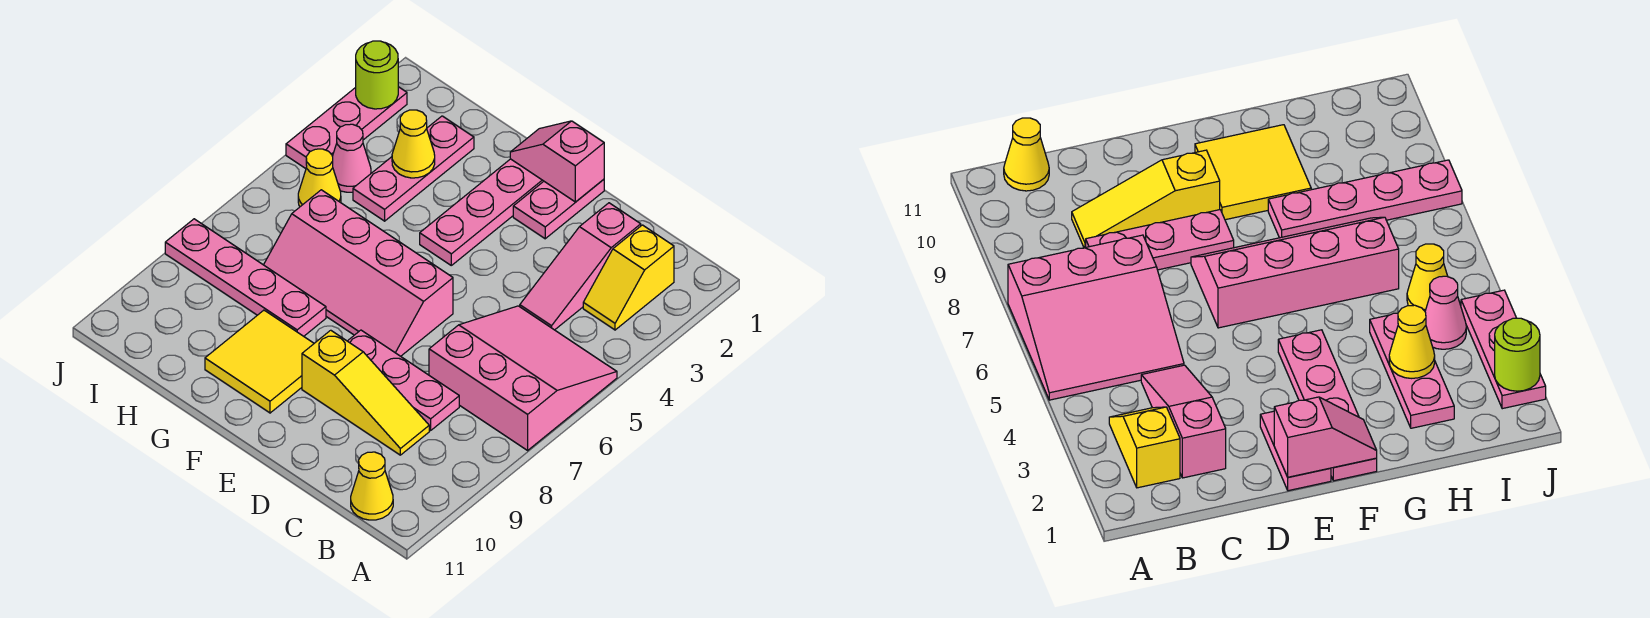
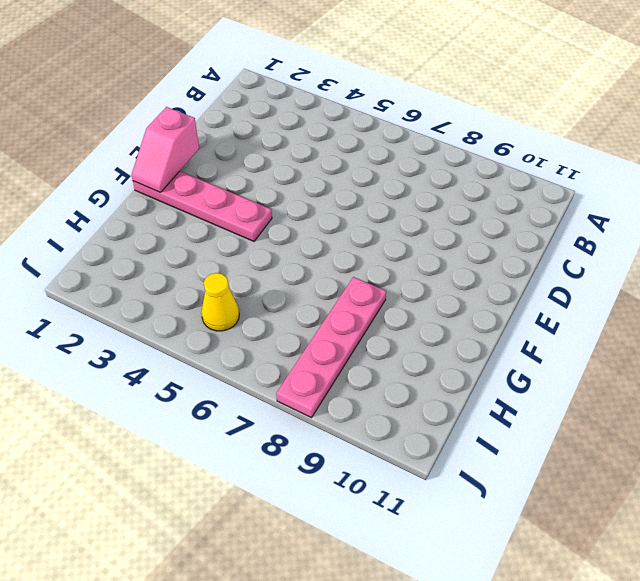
none -> pink slope A5:C7 level 1 top 7
none -> yellow slope B2:B3 level 1 top 2
none -> yellow cone B11 level 1

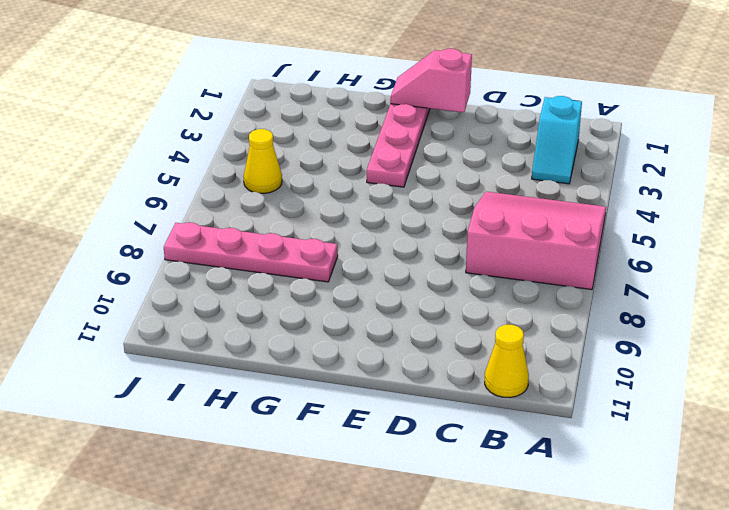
cyan slope B2:B3 level 1 top 2 -> yellow slope B2:B3 level 1 top 2
none -> pink slope C2:C4 level 1 top 2
none -> pink plate C8:E8 level 1
none -> yellow slope C9:E9 level 1 top E

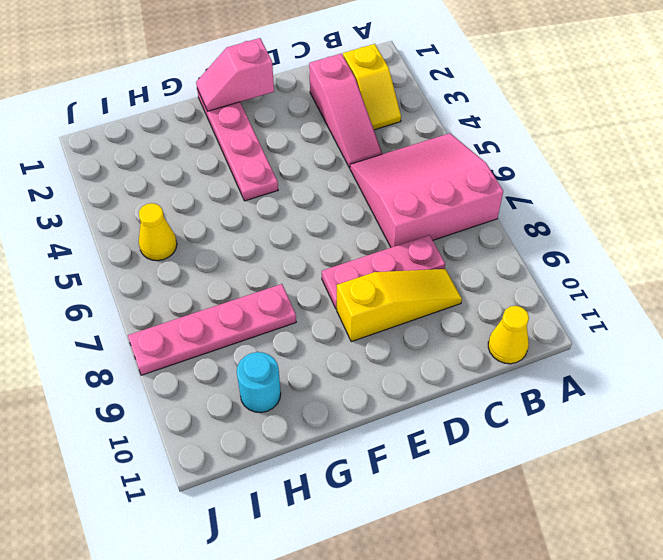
cyan round brick H10 level 1 -> none
none -> pink plate E1:E2 level 1
none -> pink slope E6:H7 level 1 top 6
none -> yellow tile F9:G10 level 1

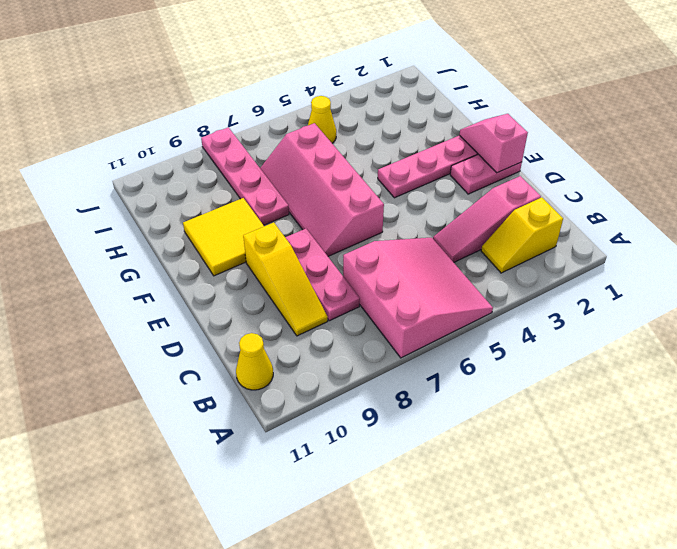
none -> pink plate H2:H4 level 1
none -> pink cone I4 level 1
none -> pink plate J2:J4 level 1

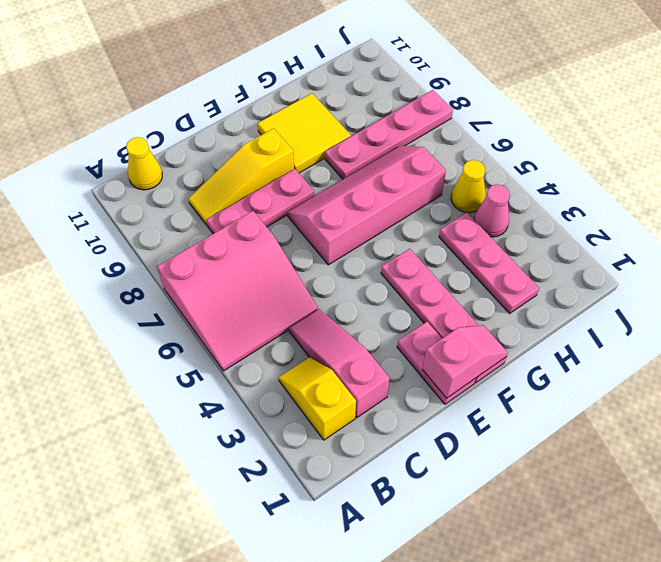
none -> pink plate J2:J4 level 1
none -> yellow cone H3 level 2
none -> lime round brick J2 level 2

